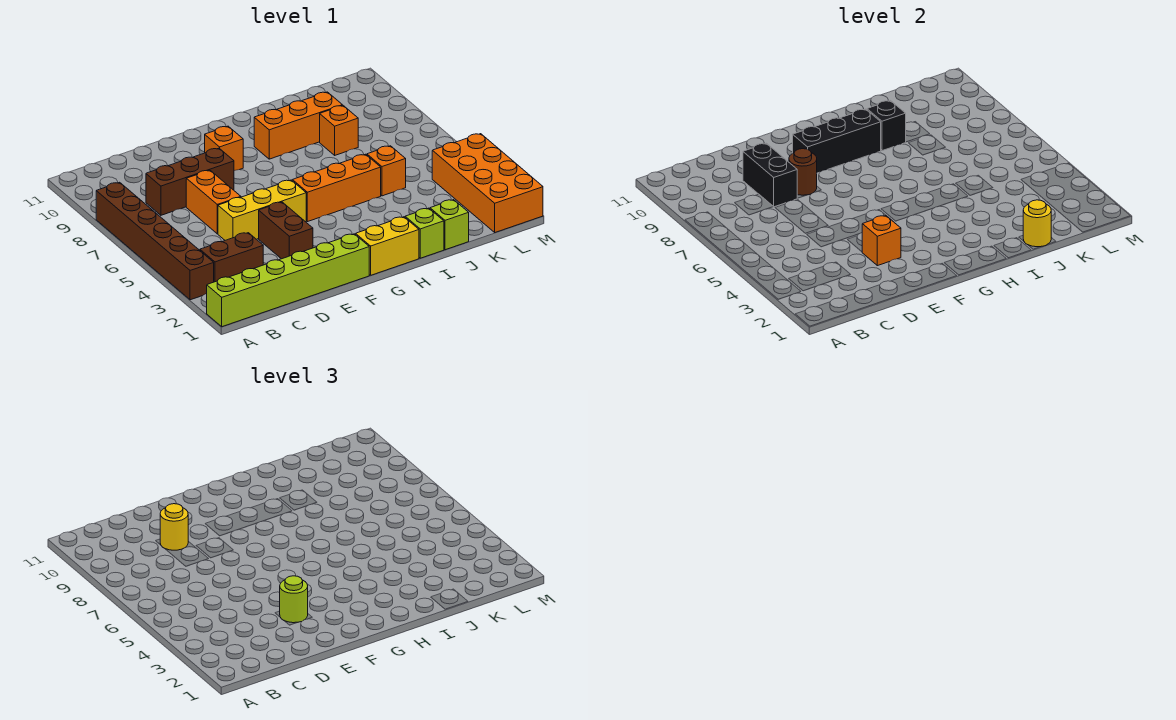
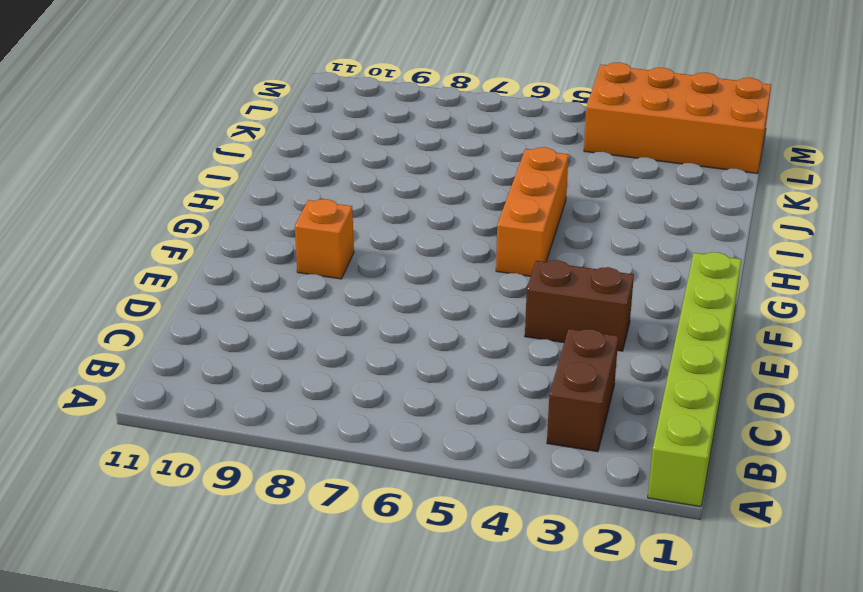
none -> brown brick A3:A8 level 1
none -> brown brick C8:E8 level 1
none -> yellow brick D5:F5 level 1

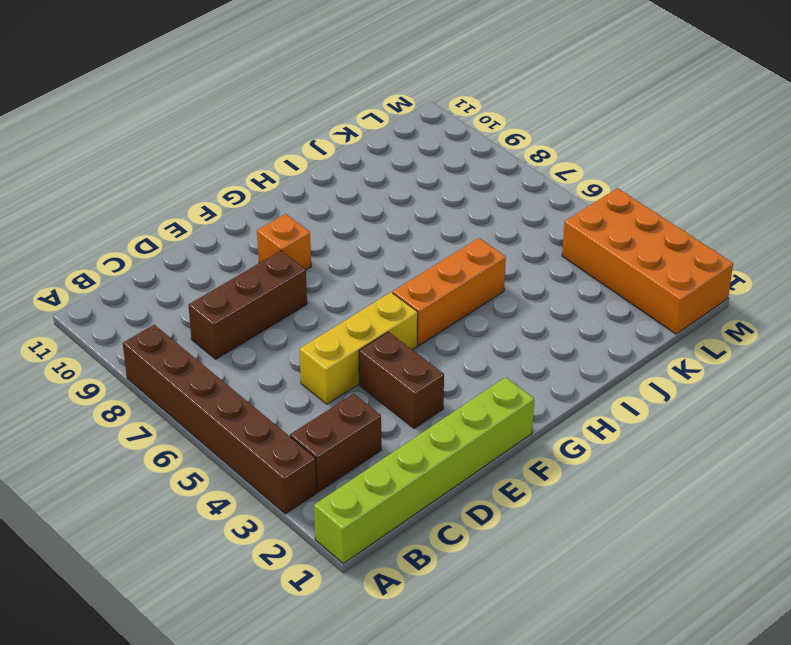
none -> orange brick D6:D7 level 1
none -> yellow brick G1:H1 level 1
none -> orange brick H9:J9 level 1

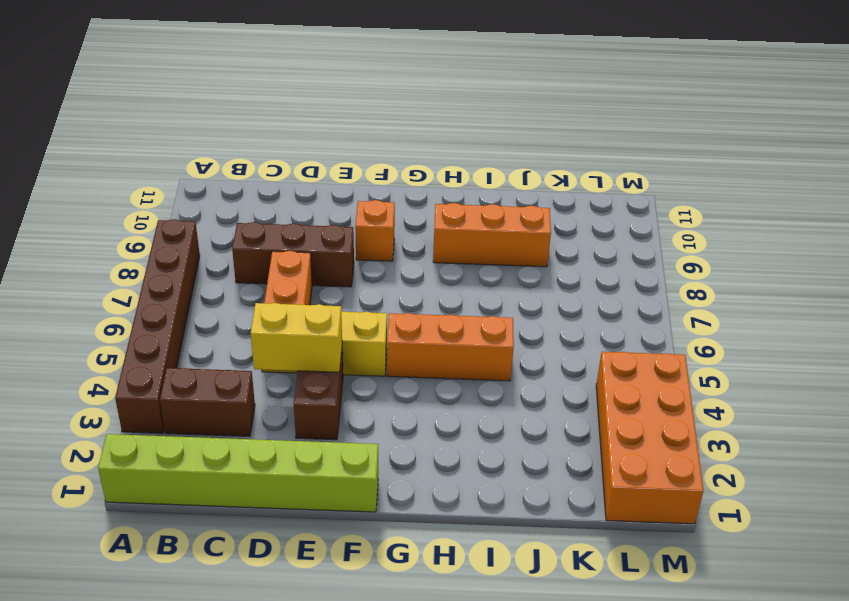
yellow brick D4:E4 level 2 -> yellow brick G1:H1 level 1
none -> lime brick I1 level 1
none -> lime brick J1 level 1
none -> orange brick J5 level 1

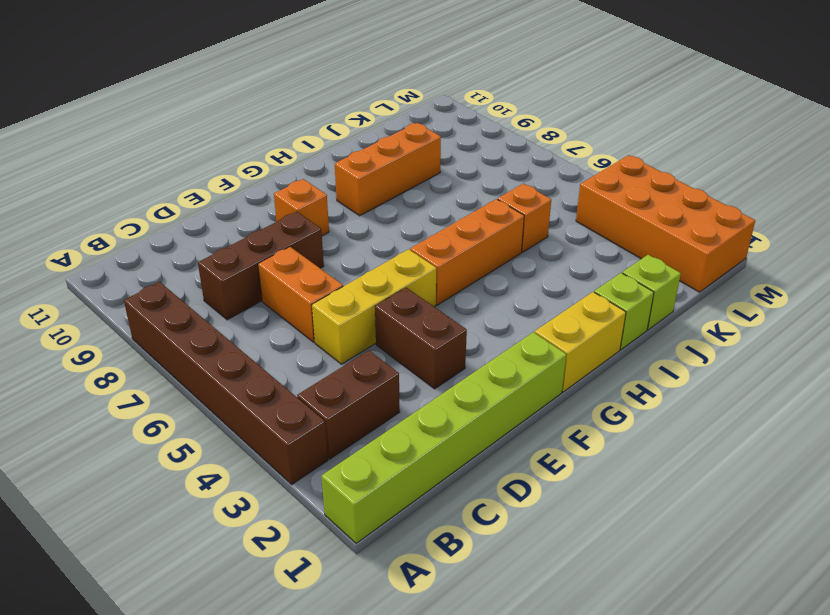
none -> orange brick J8 level 1
none -> black brick D8:D9 level 2
none -> orange brick E3 level 2

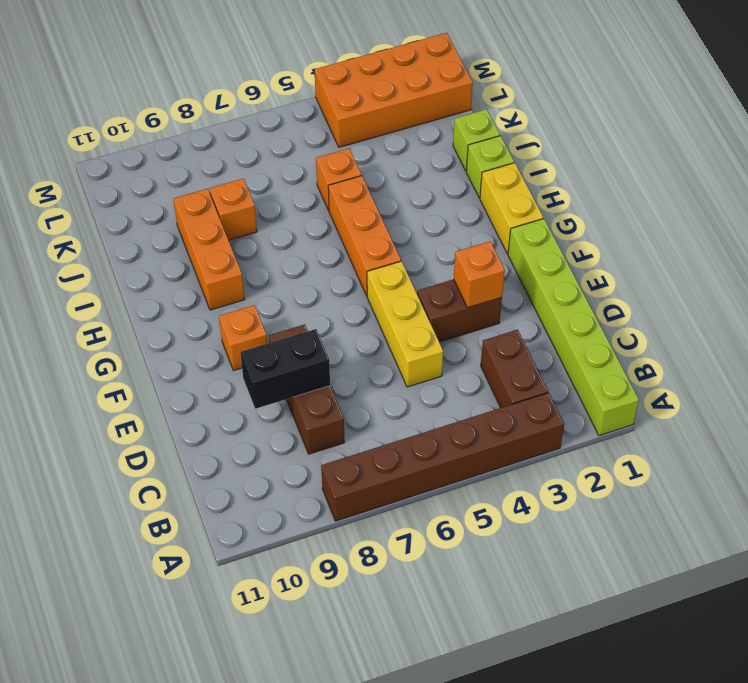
none -> orange brick D6:D7 level 1
none -> brown round brick E8 level 2
none -> black brick F9:H9 level 2

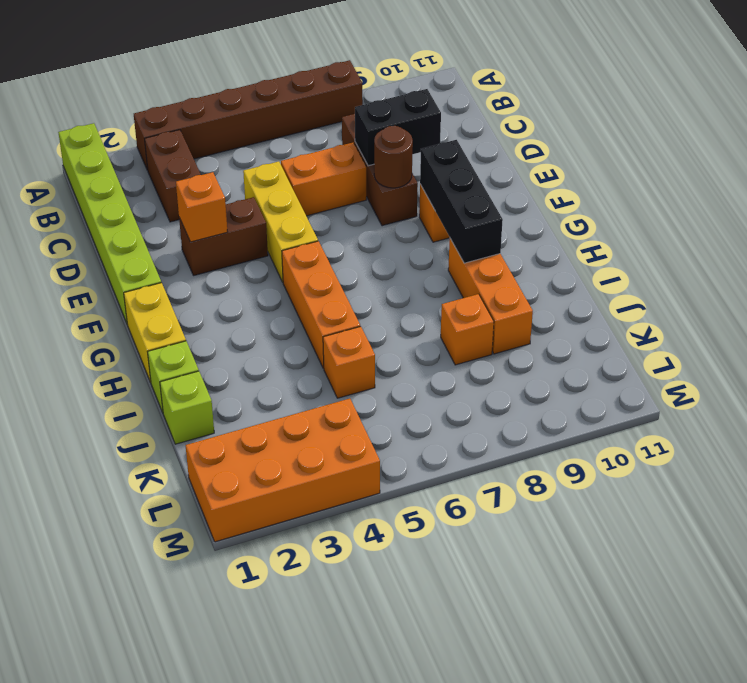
none -> black brick I9 level 2
none -> yellow round brick J1 level 2
none -> yellow round brick D9 level 3

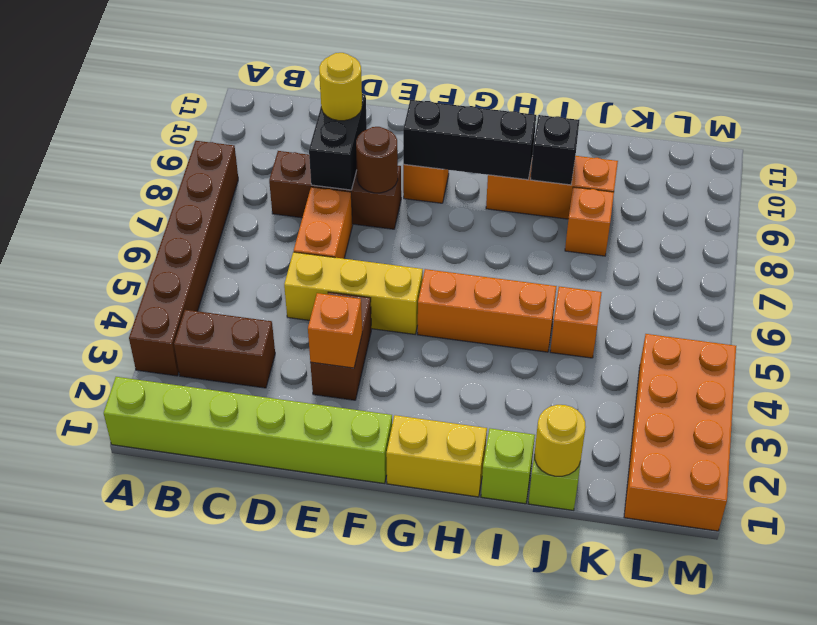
none -> lime round brick E3 level 3

